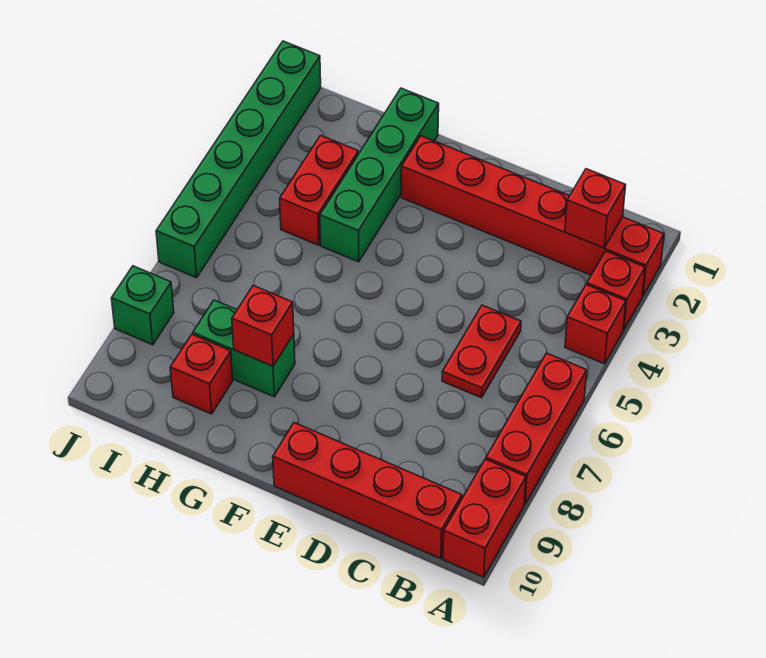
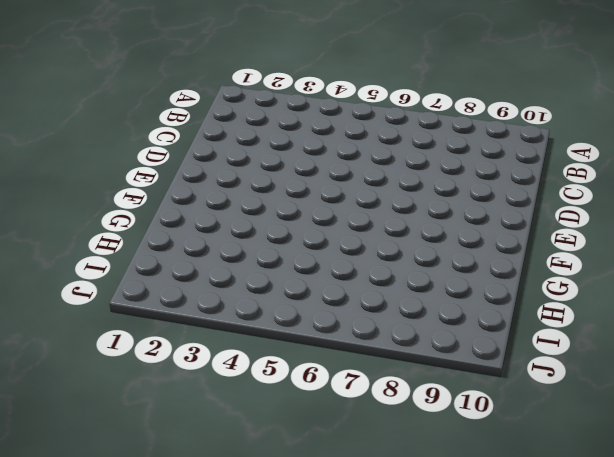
none -> red brick A2:F2 level 1
none -> red brick A3 level 1
none -> red brick A4 level 1

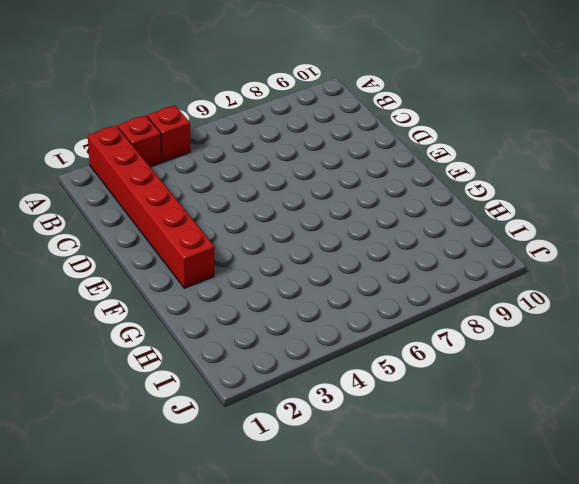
none -> red brick A6:A8 level 1
none -> red brick A9:A10 level 1
none -> red brick B10:E10 level 1

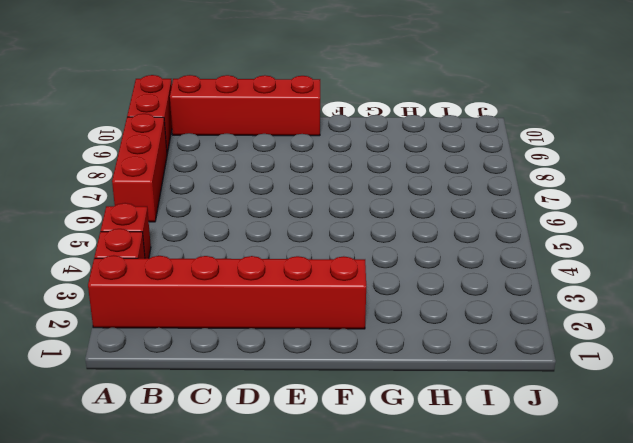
none -> red plate C5:C6 level 1
none -> green brick G1:G4 level 1
none -> green brick G8:H8 level 1

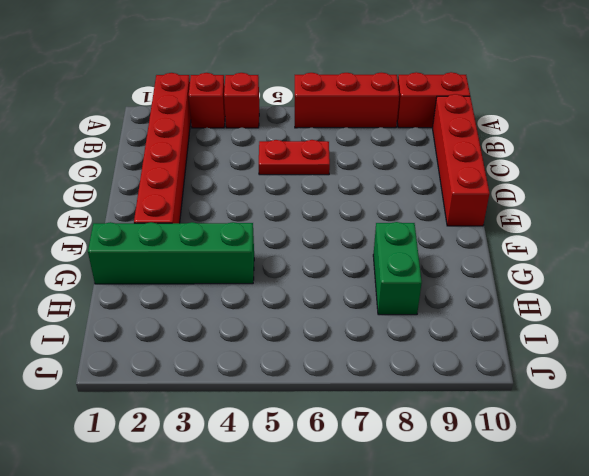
none -> red brick H3:H4 level 1
none -> red brick H9 level 1
none -> green brick J1:J6 level 1

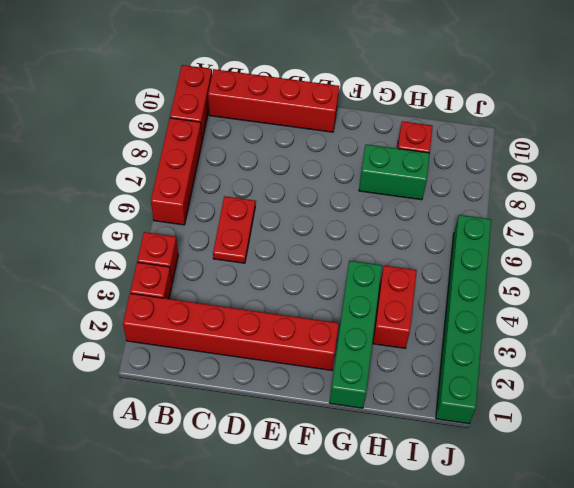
none -> green brick J8 level 1
none -> red brick B2 level 2
none -> red brick G8 level 2

